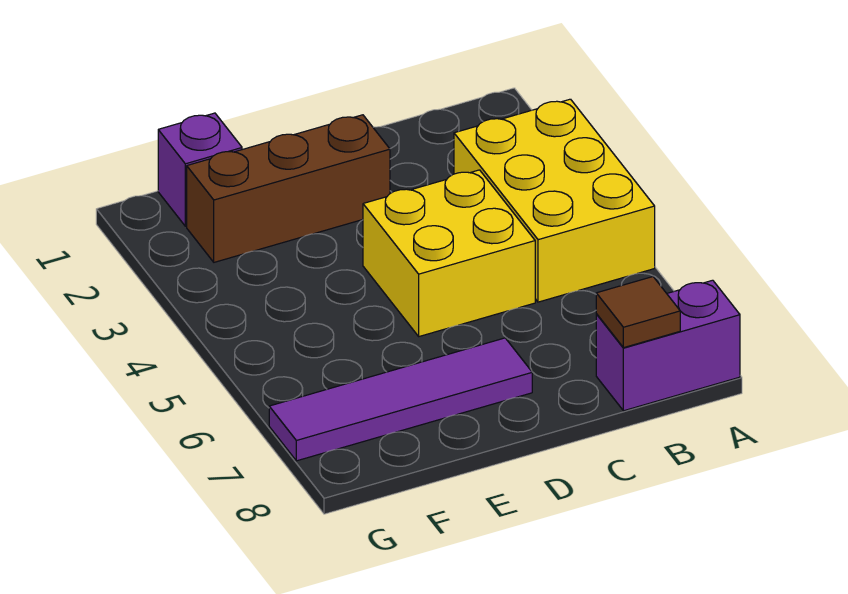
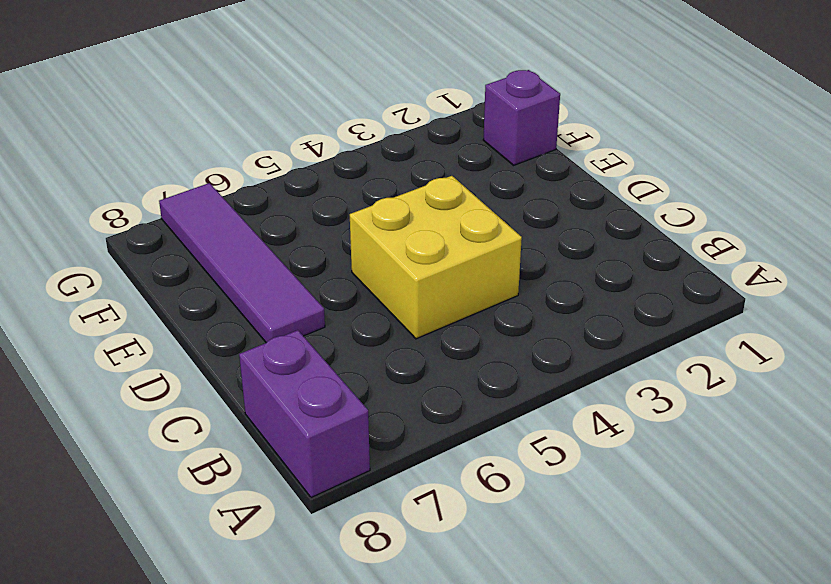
none -> yellow brick A3:B5 level 1
none -> brown brick D2:F2 level 1

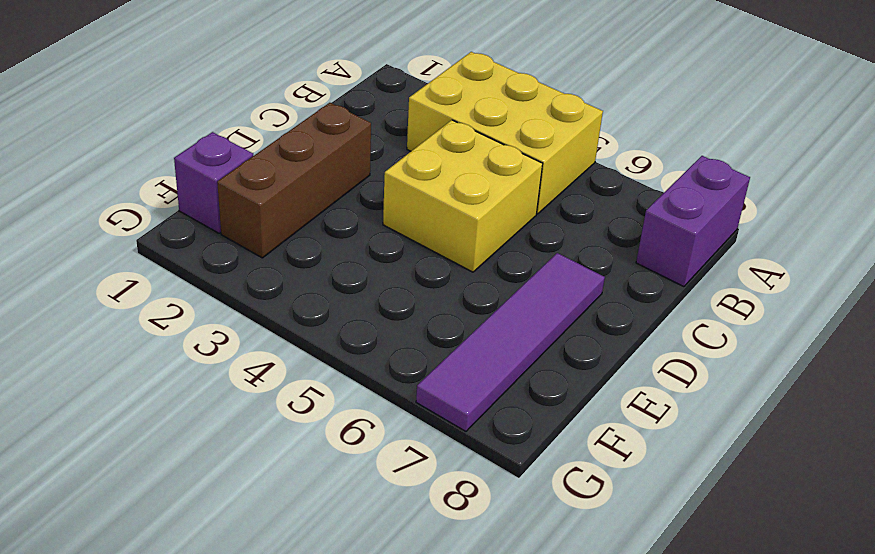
none -> brown tile B8 level 2

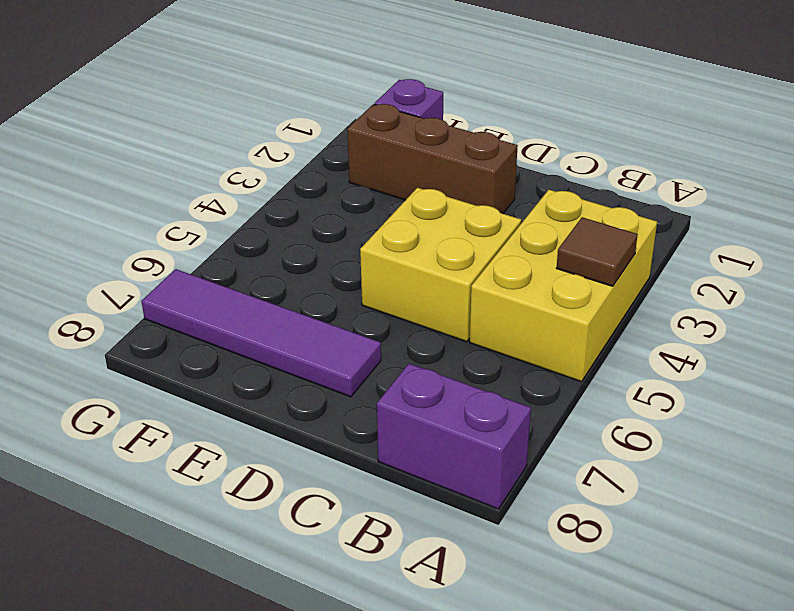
brown tile A4 level 2 -> brown tile B8 level 2

